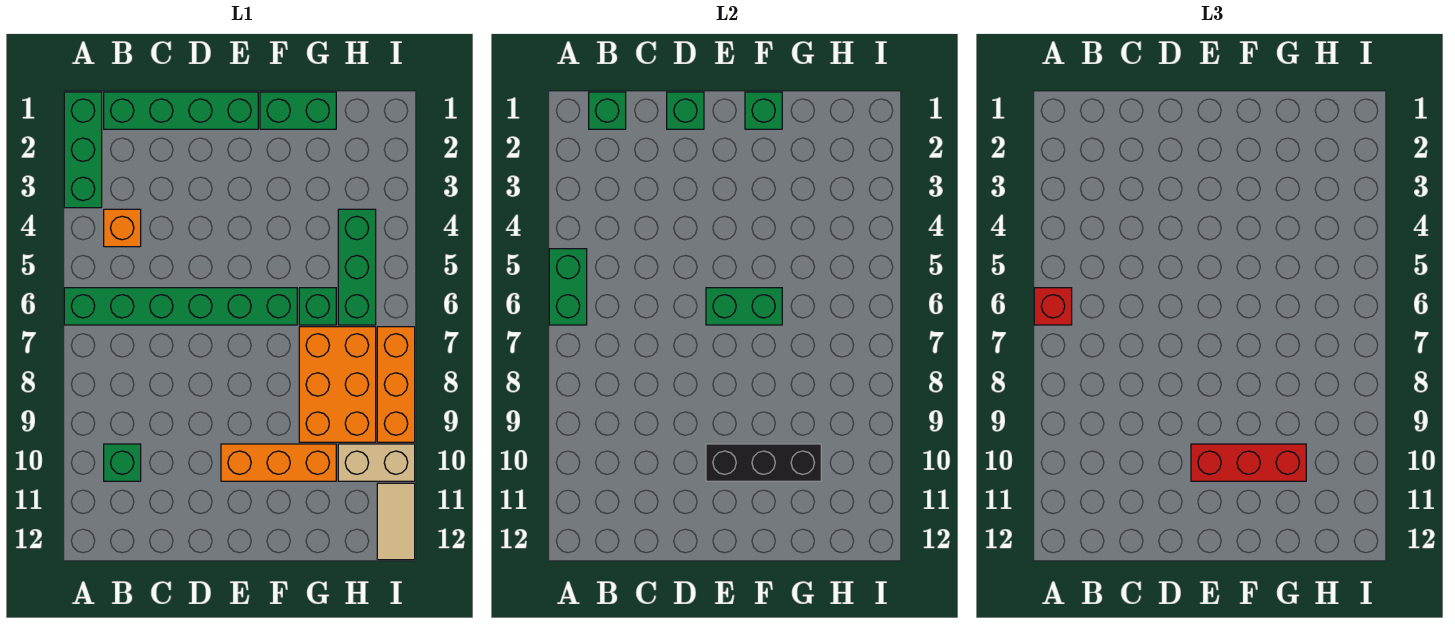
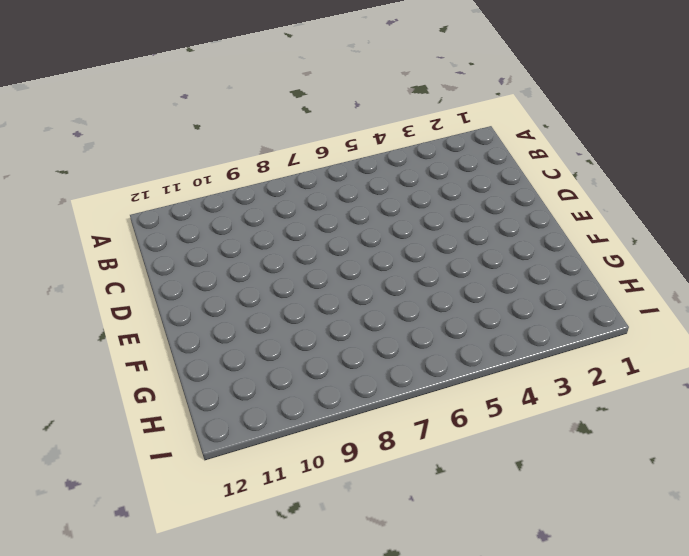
none -> green brick A1:A3 level 1
none -> green brick A6:F6 level 1
none -> green brick B1:E1 level 1

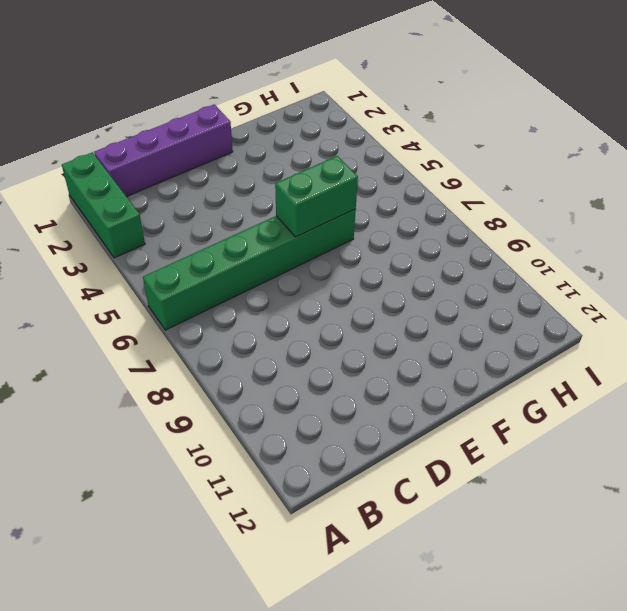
purple brick B1:E1 level 1 -> green brick B1:E1 level 1
none -> orange brick B4 level 1
none -> green brick B10 level 1
none -> orange brick E10:G10 level 1

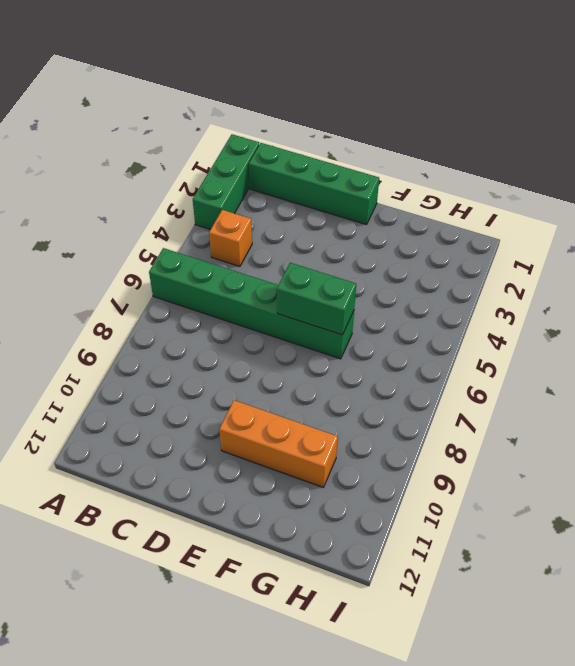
none -> green brick B10 level 1
none -> green brick F1:G1 level 1
none -> green brick G6 level 1

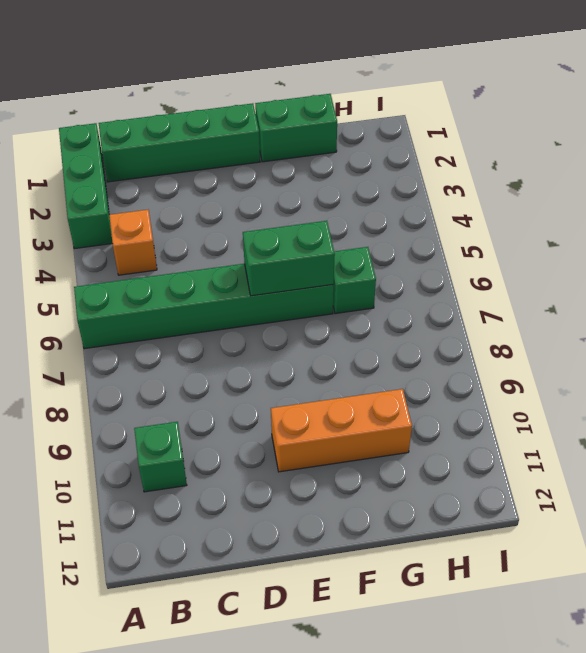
none -> orange brick G7:H9 level 1
none -> green brick H4:H6 level 1
none -> tan brick H10:I10 level 1

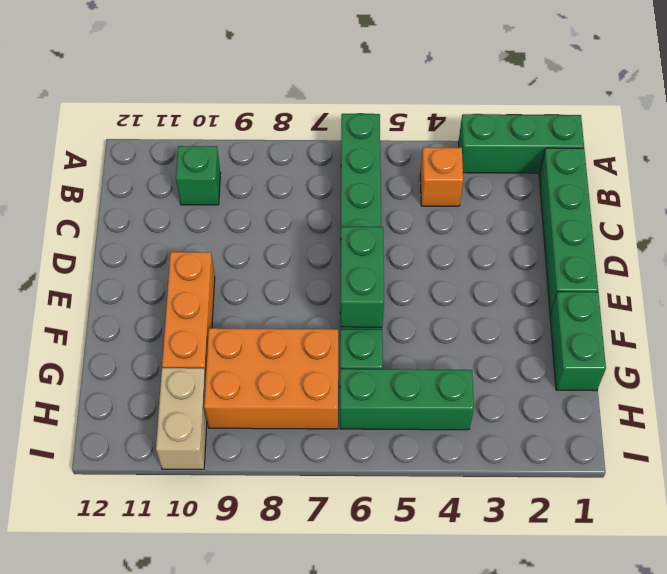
none -> orange brick I7:I9 level 1
none -> tan tile I11:I12 level 1
none -> green brick A5:A6 level 2

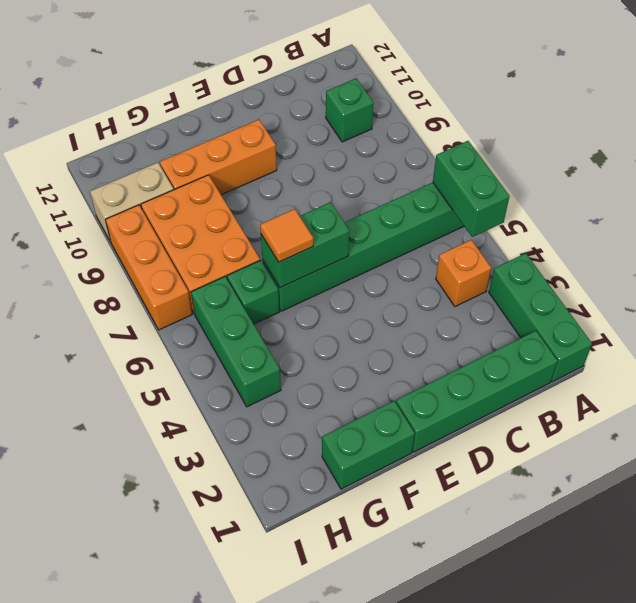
orange tile F6 level 3 -> none
none -> tan tile I11:I12 level 1
none -> green brick B1 level 2
none -> green brick D1 level 2

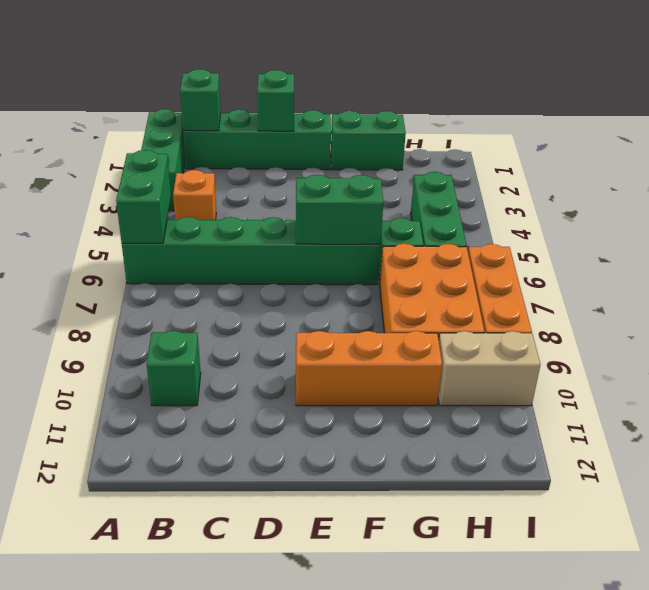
none -> tan tile I11:I12 level 1
none -> black brick E10:G10 level 2
none -> green brick F1 level 2

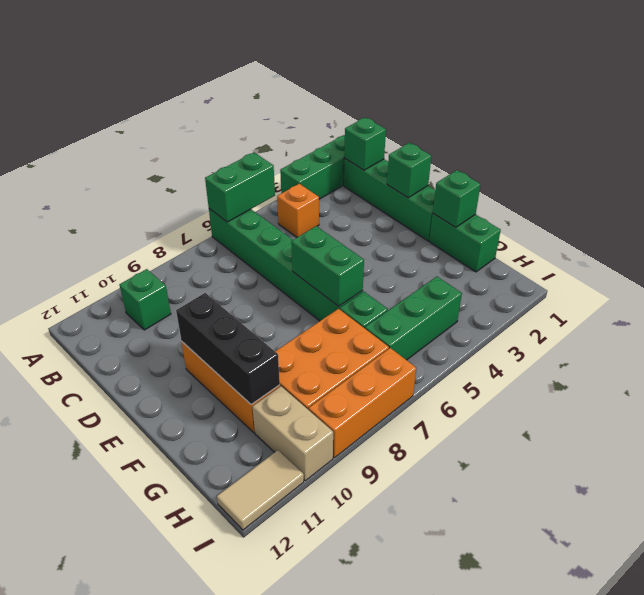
none -> red brick A6 level 3
none -> red brick E10:G10 level 3

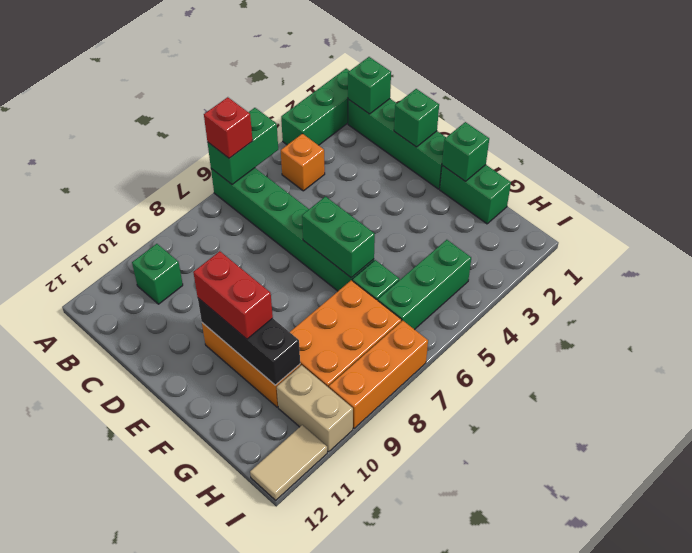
red brick E10:F10 level 3 -> red brick E10:G10 level 3

